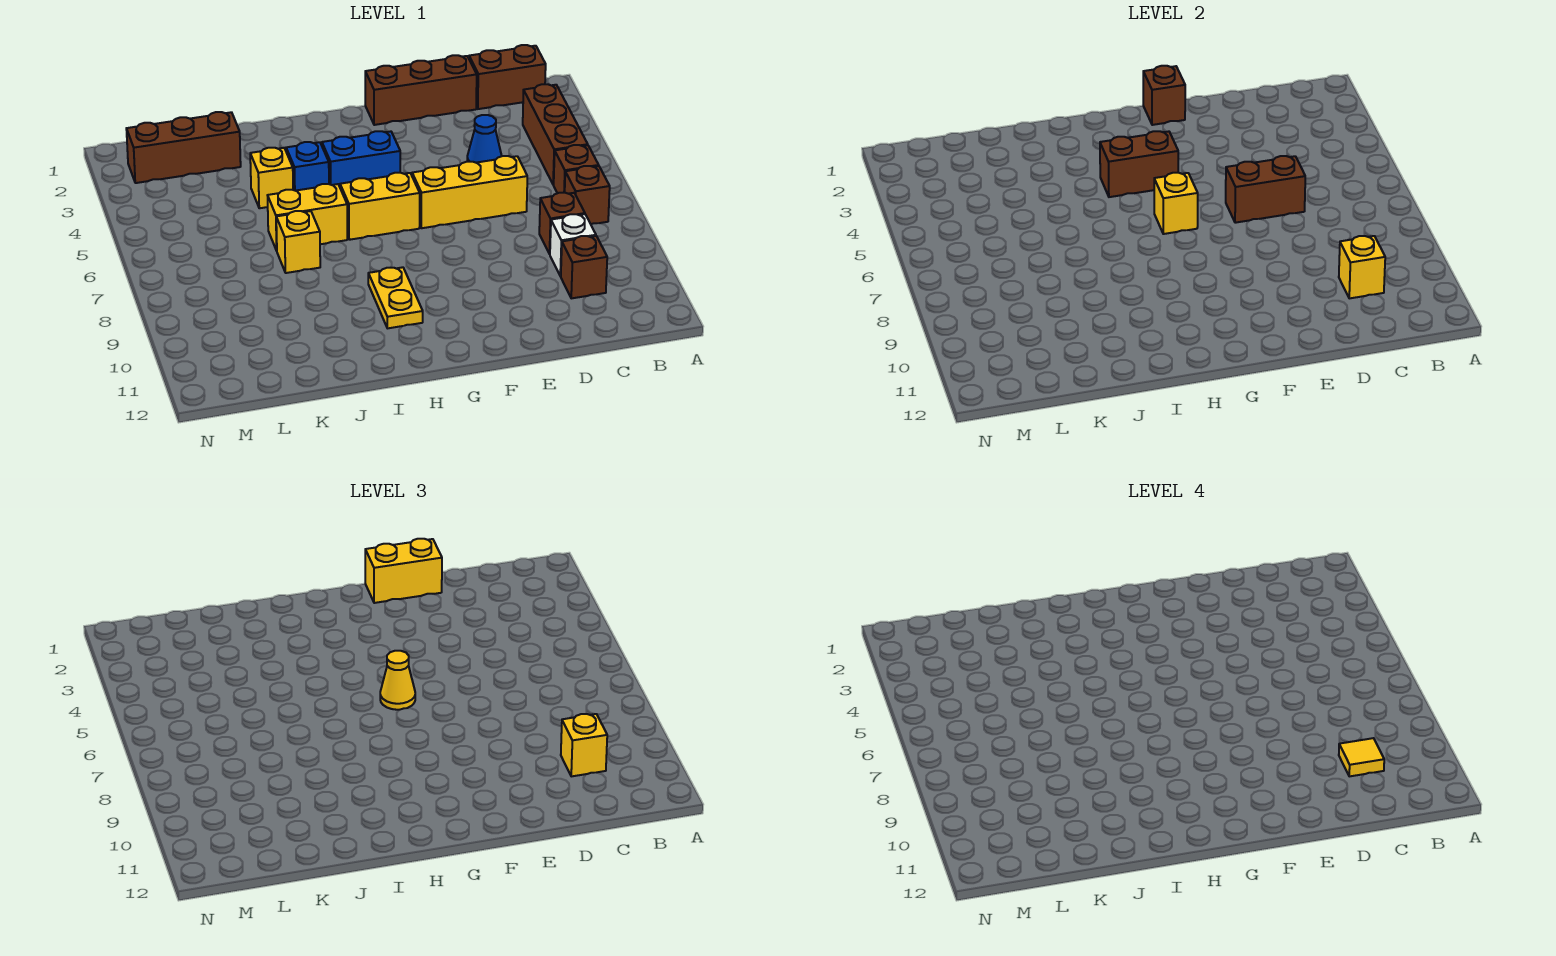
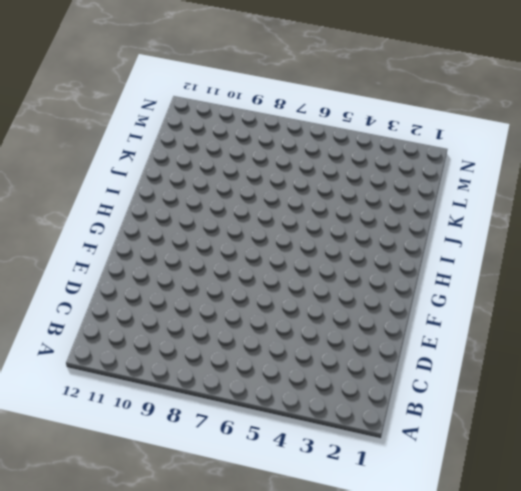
none -> brown brick B1:C1 level 1
none -> brown brick B3:B5 level 1
none -> brown brick B6 level 1

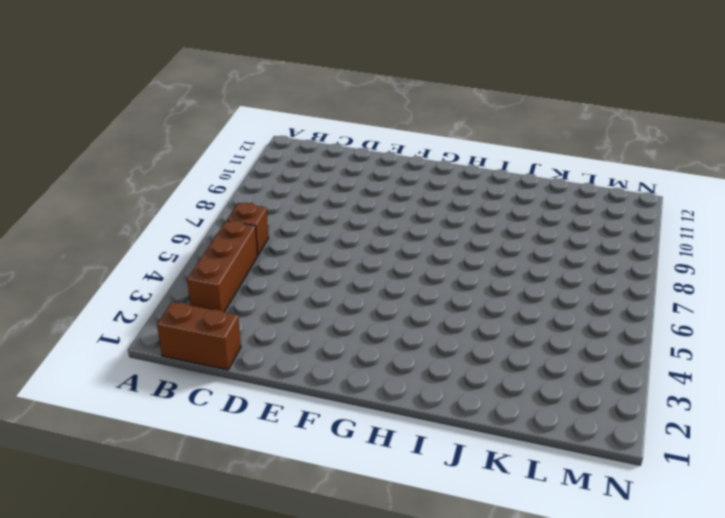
none -> brown brick B7 level 1
none -> brown brick C8 level 1
none -> white brick C9 level 1

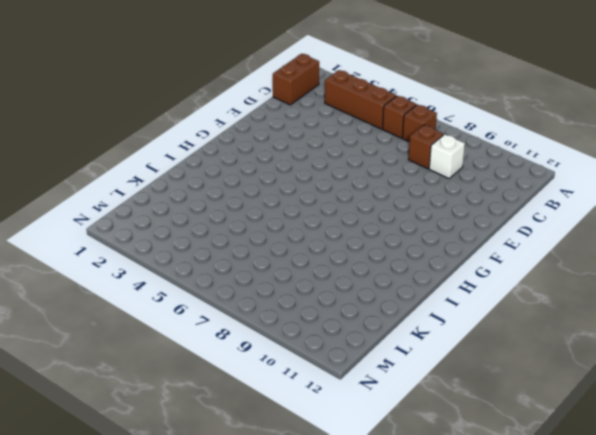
none -> brown brick C10 level 1
none -> brown brick D1:F1 level 1
none -> blue cone D4 level 1

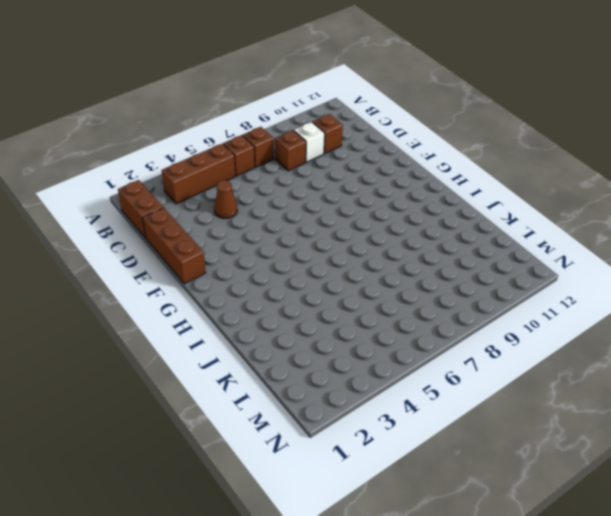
brown cone D4 level 1 -> blue cone D4 level 1
none -> yellow brick D6:F6 level 1
none -> blue brick G4:H4 level 1
none -> yellow brick G6:H6 level 1

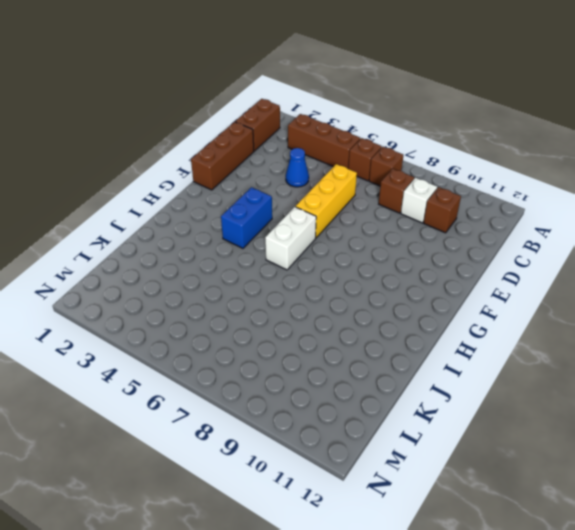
white brick G6:H6 level 1 -> yellow brick G6:H6 level 1
none -> yellow plate H9:H10 level 1
none -> blue brick I4 level 1
none -> yellow brick I6:J6 level 1

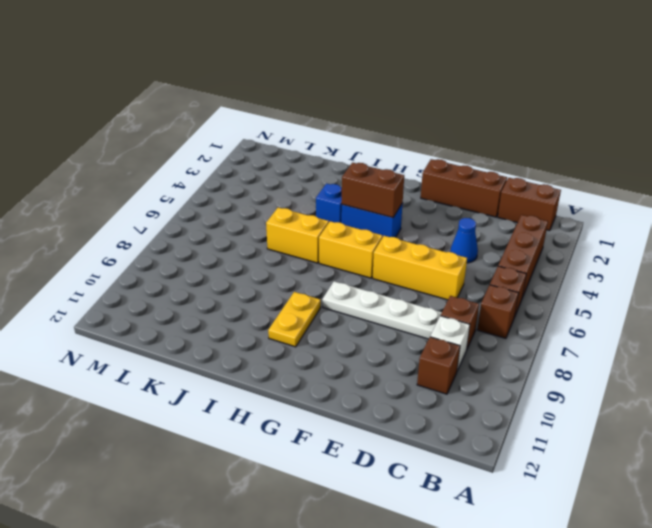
white plate D8:G8 level 1 -> none
none -> yellow brick J4 level 1
none -> yellow brick J7 level 1
none -> brown brick K2:M2 level 1

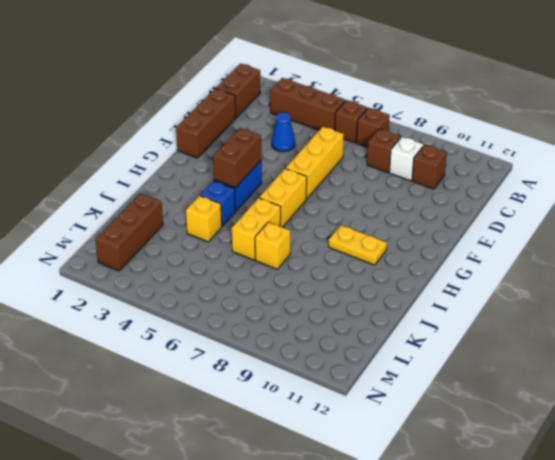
none -> yellow brick C10 level 2
none -> brown brick D6:E6 level 2
none -> brown brick F1 level 2

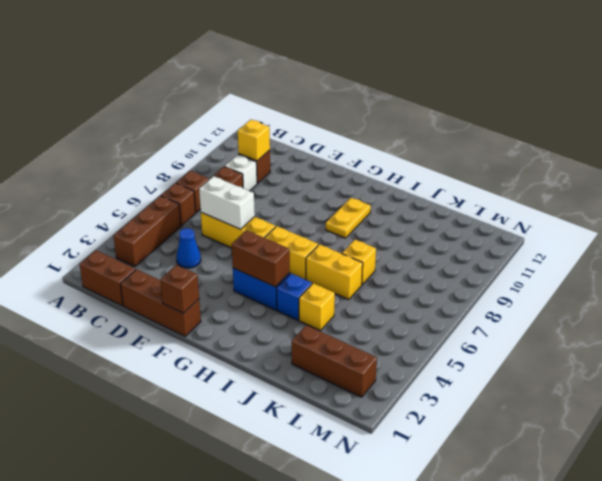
white brick D6:E6 level 2 -> brown brick D6:E6 level 2
none -> yellow brick G6 level 2
none -> yellow brick C10 level 3
none -> yellow brick E1:F1 level 3

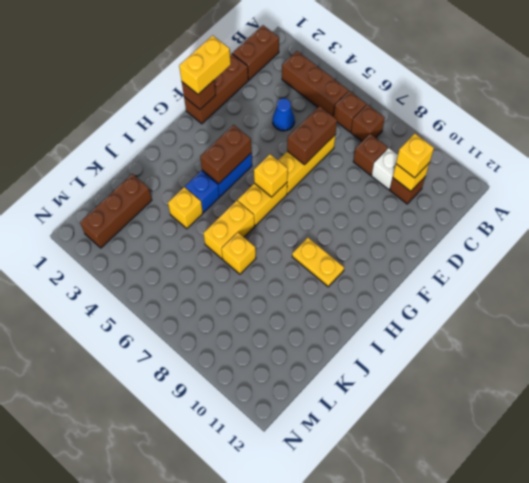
none -> yellow cone G6 level 3
none -> yellow tile C10 level 4

